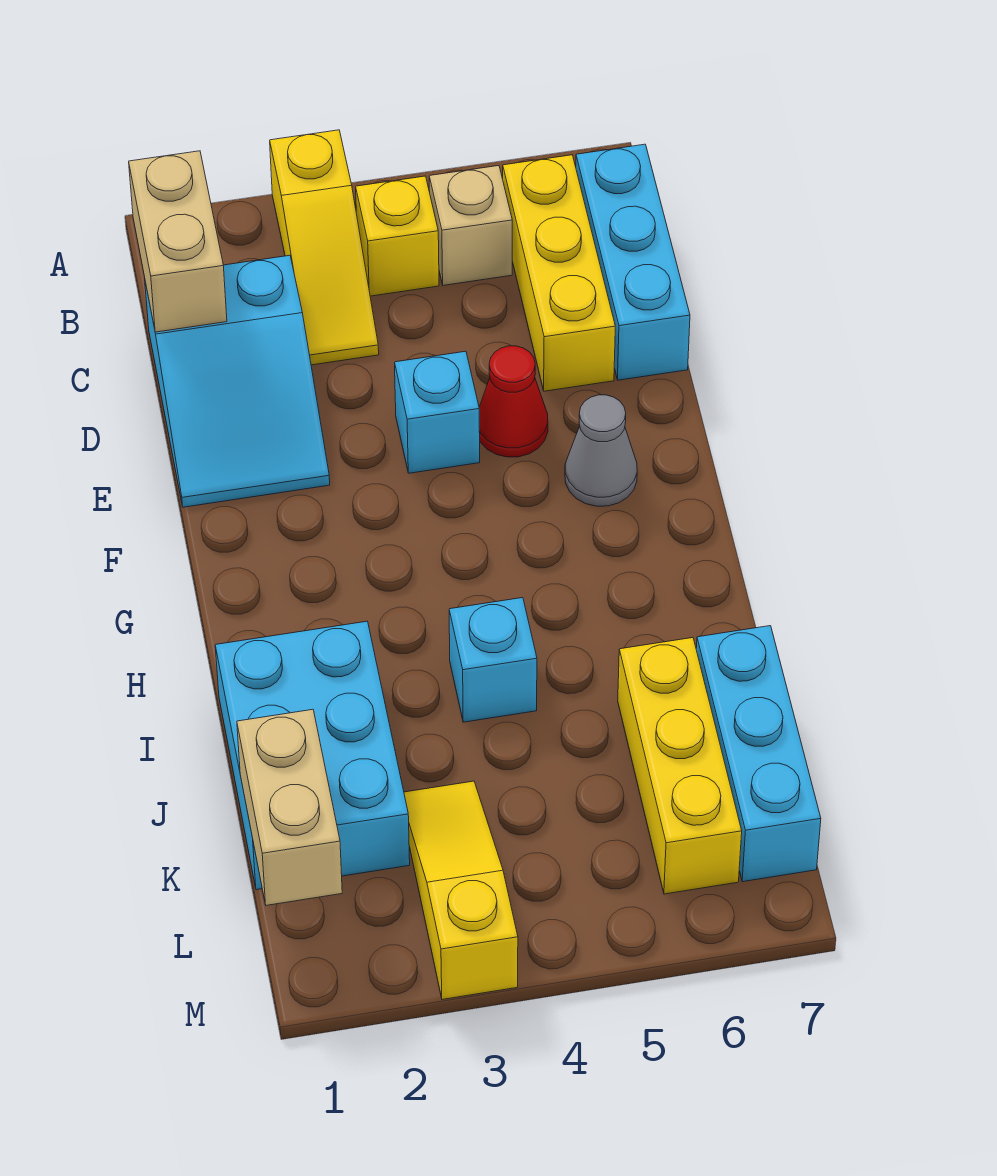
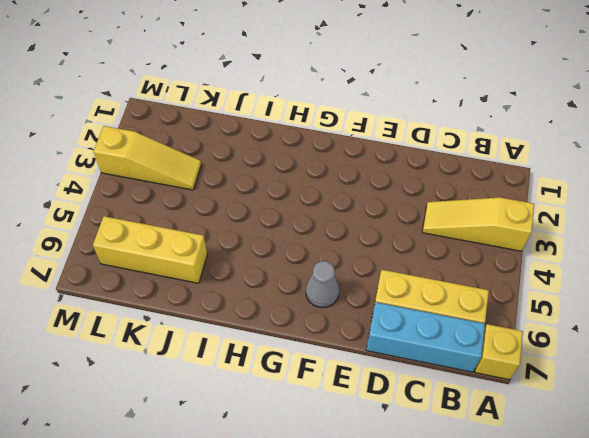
yellow brick A7 level 1 -> yellow brick B4 level 1
none -> tan brick B5 level 1
none -> cyan slope C1:E2 level 1 top C
none -> cyan brick E4 level 1

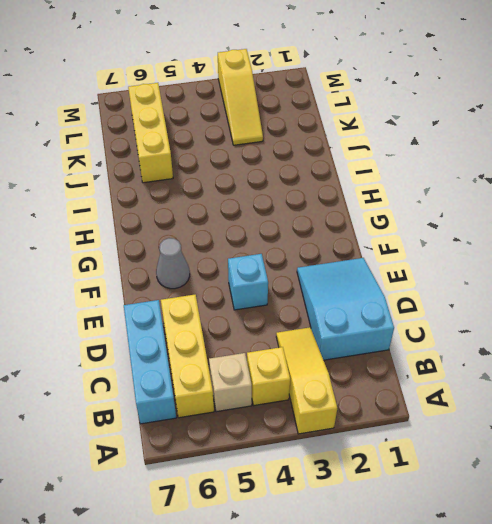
none -> red cone E5 level 1
none -> cyan brick I1:K2 level 1
none -> cyan brick I4 level 1

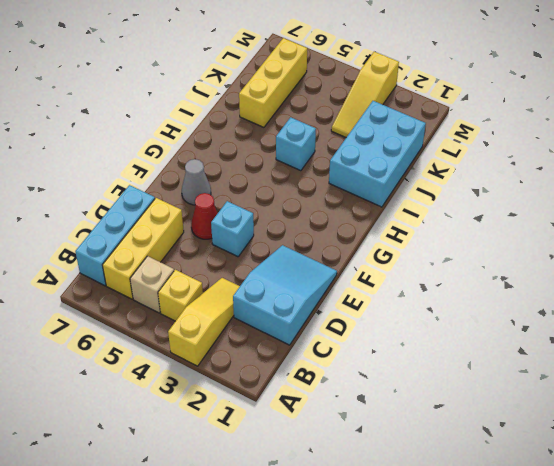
none -> cyan brick J7:L7 level 1
none -> tan brick B1:C1 level 2
none -> tan brick K1:L1 level 2

